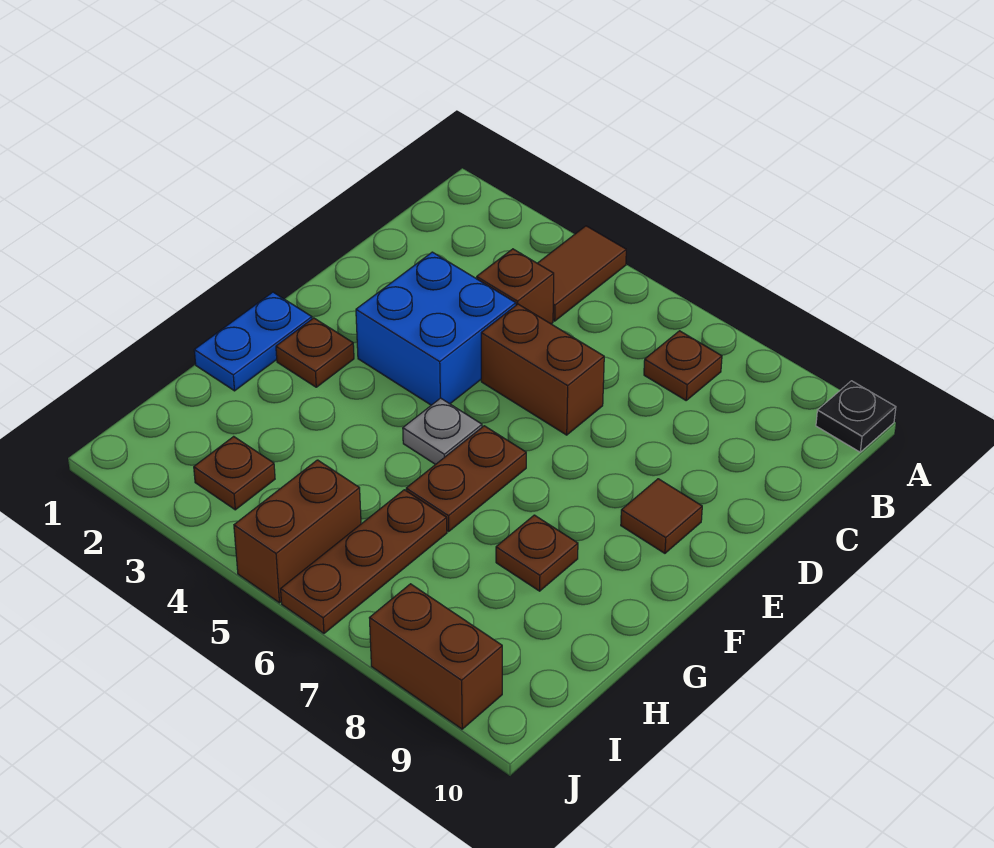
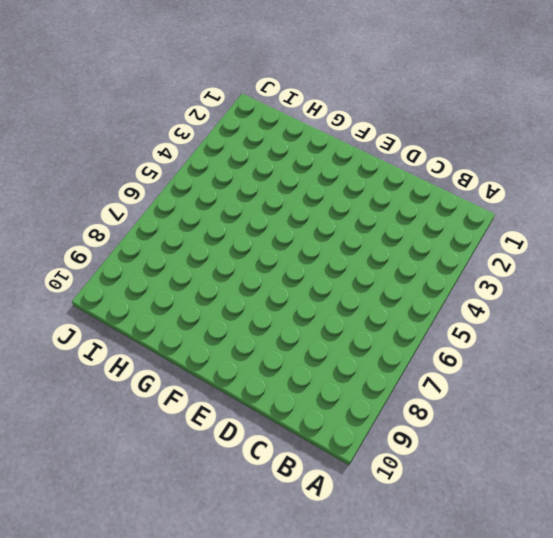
none -> brown tile A4:B4 level 1
none -> black plate A10 level 1
none -> brown plate B7 level 1

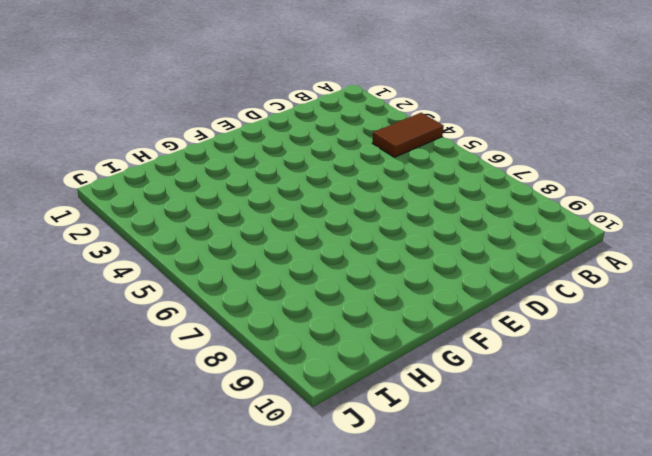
none -> black plate A10 level 1
none -> brown plate B7 level 1
none -> brown brick C4 level 1

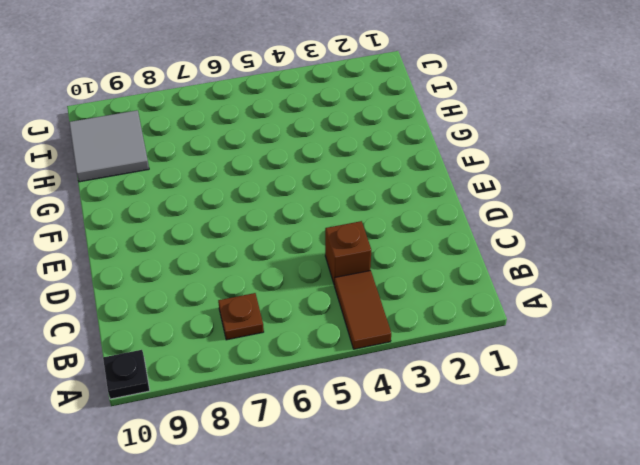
grey tile H9:I10 level 1 -> none
none -> blue brick D3:E4 level 1
none -> brown brick D5:D6 level 1
none -> brown tile E9 level 1

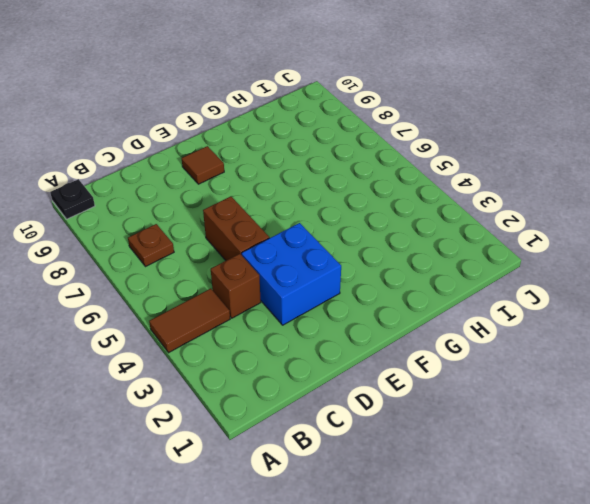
none -> blue plate F1:G1 level 1
none -> brown plate F2 level 1
none -> grey plate F5 level 1

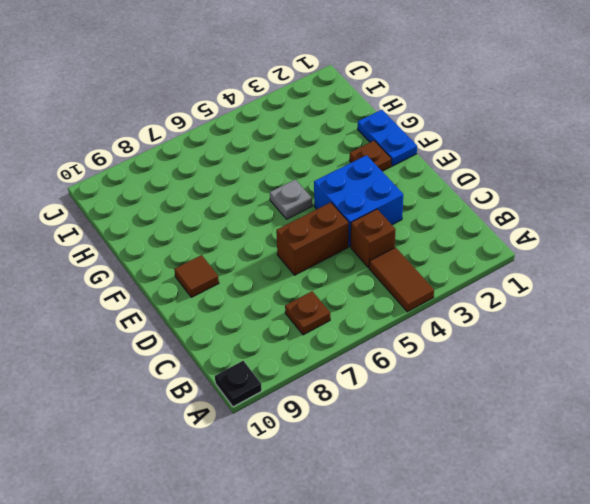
none -> brown plate F6:G6 level 1
none -> brown plate G8 level 1
none -> brown plate H6:J6 level 1

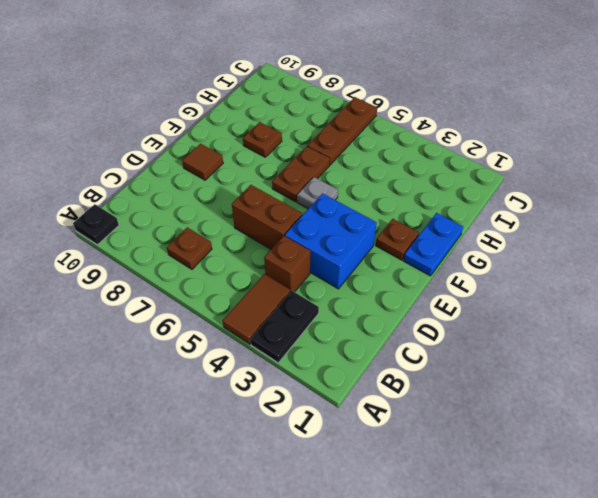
black plate A3:B3 level 1 -> none
none -> brown plate I3 level 1
none -> brown brick I5:J5 level 1
none -> brown brick J8:J9 level 1

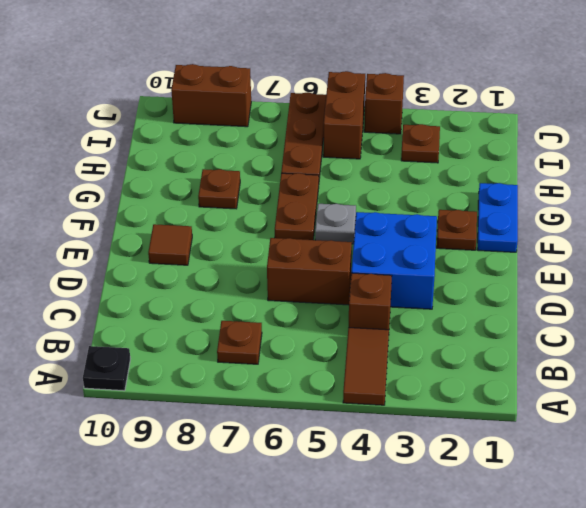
brown brick J4 level 1 -> none

